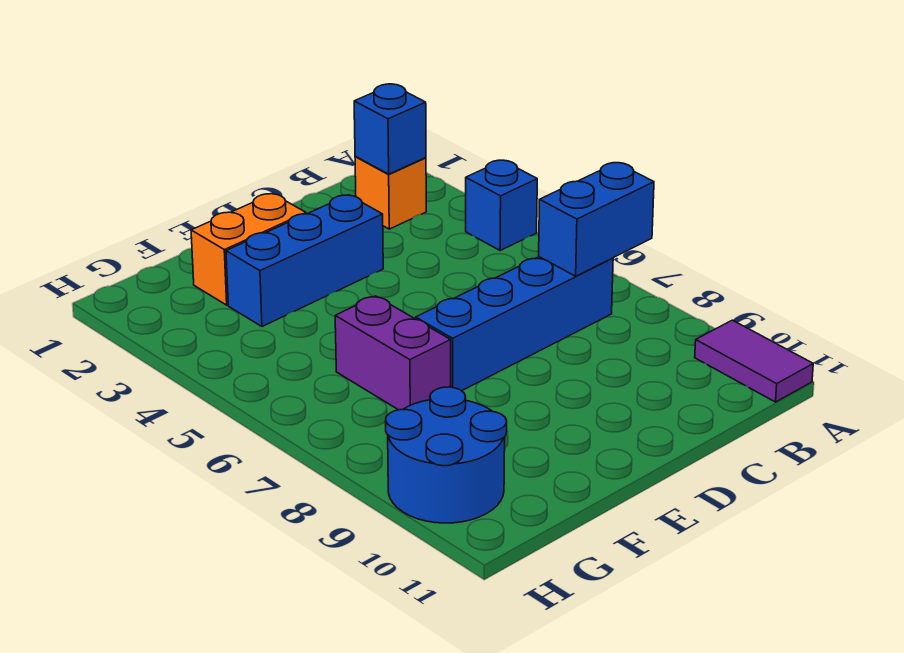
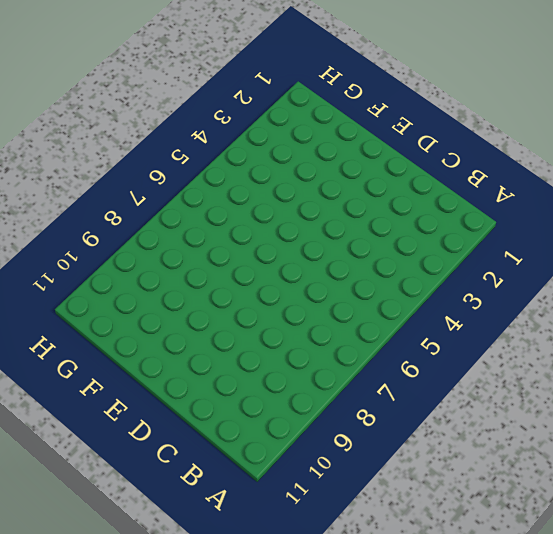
none -> blue brick A4 level 1
none -> purple tile A10:A11 level 1

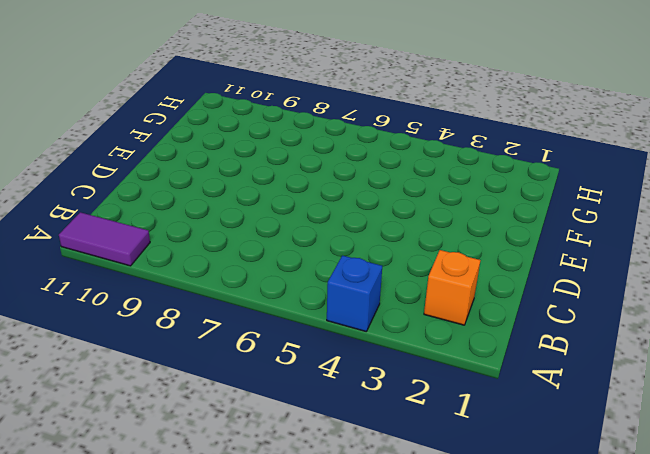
none -> blue brick B7:E7 level 1
none -> blue brick D3:F3 level 1

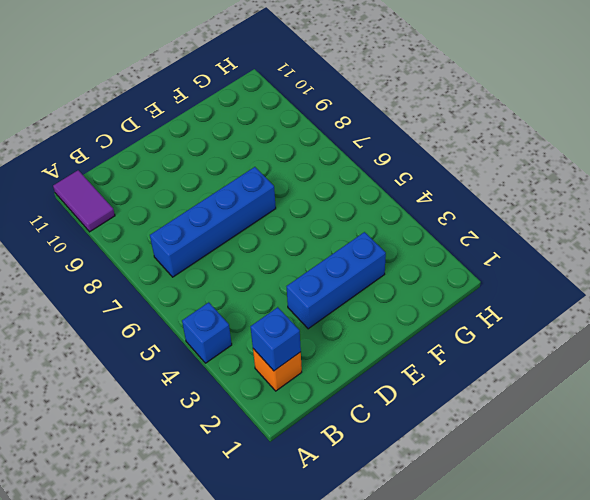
none -> orange brick E2:F2 level 1
none -> purple brick F6:F7 level 1

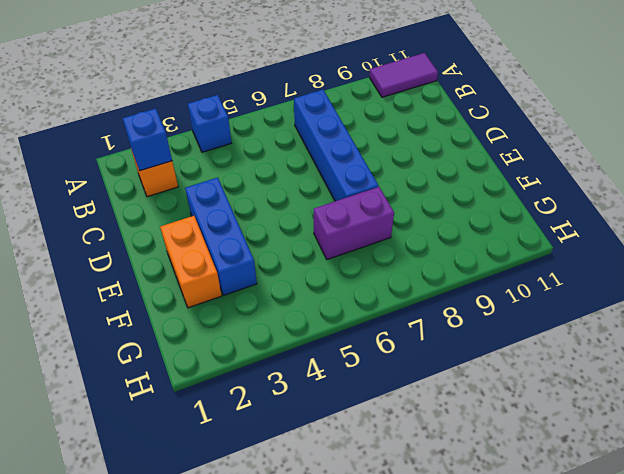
none -> blue round brick G9:H10 level 1
none -> blue brick A7:B7 level 2

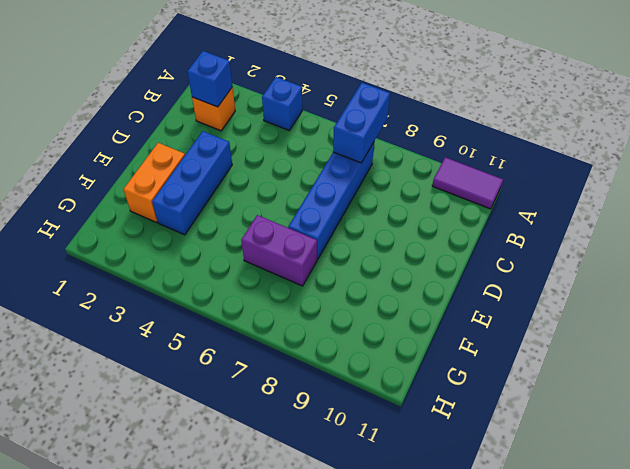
none -> blue round brick G9:H10 level 1

